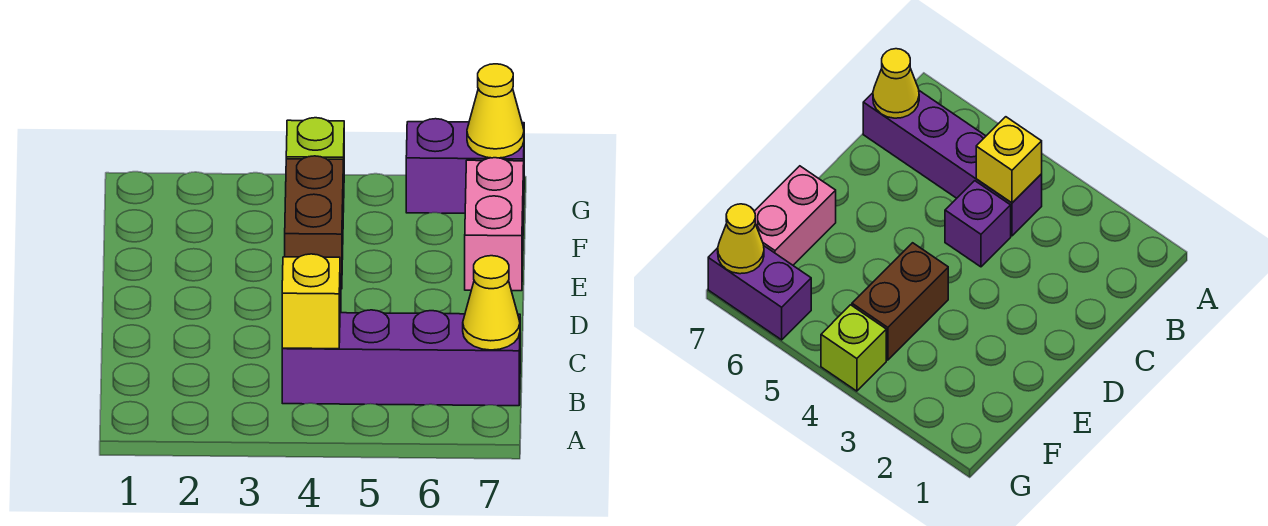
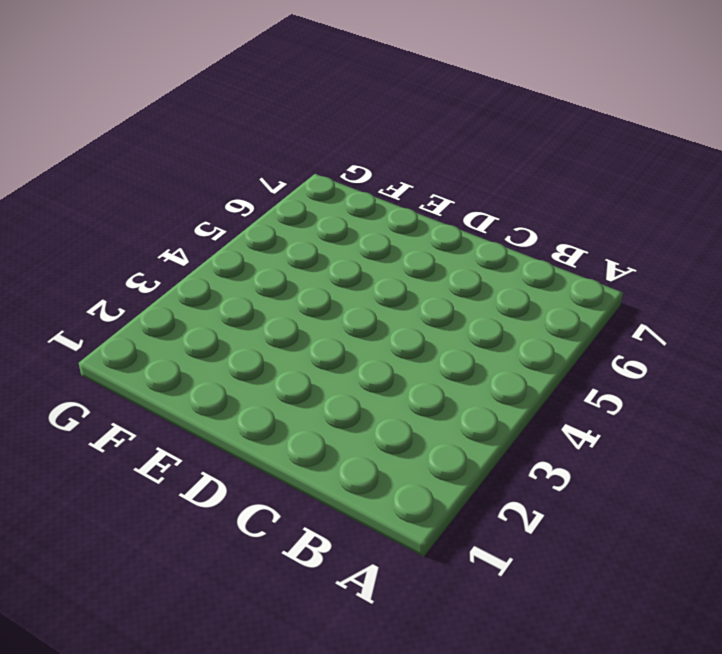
none -> purple brick B4:B7 level 1
none -> purple brick C4 level 1

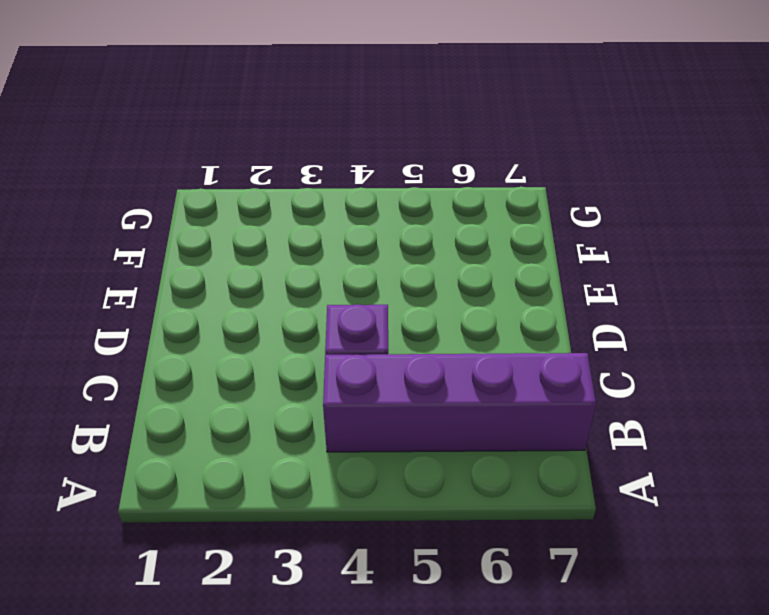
none -> brown brick E4:F4 level 1
none -> pink brick E7:F7 level 1

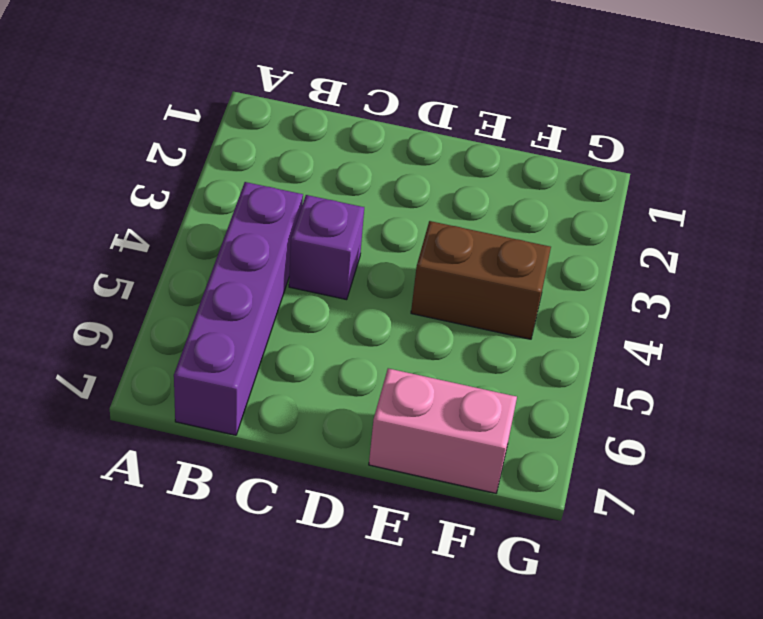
none -> lime brick G4 level 1
none -> purple brick G6:G7 level 1

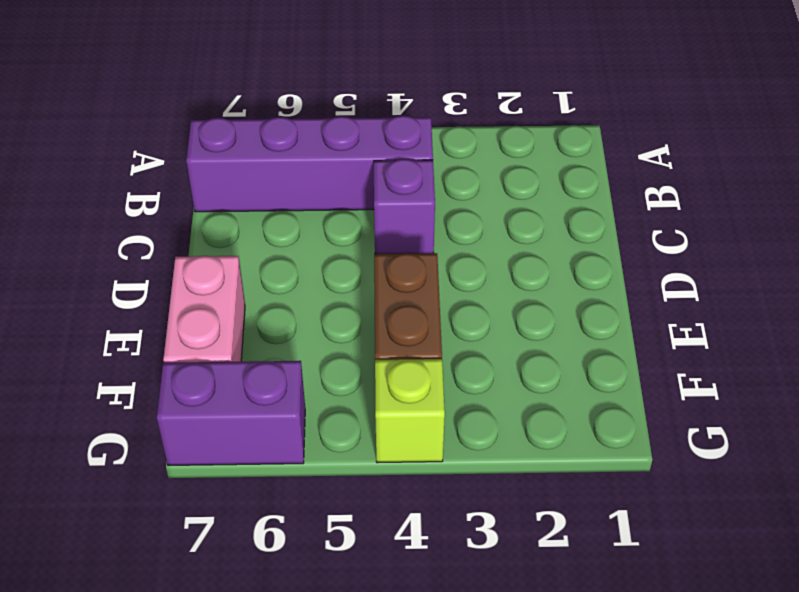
none -> yellow brick B4 level 2
none -> yellow cone B7 level 2

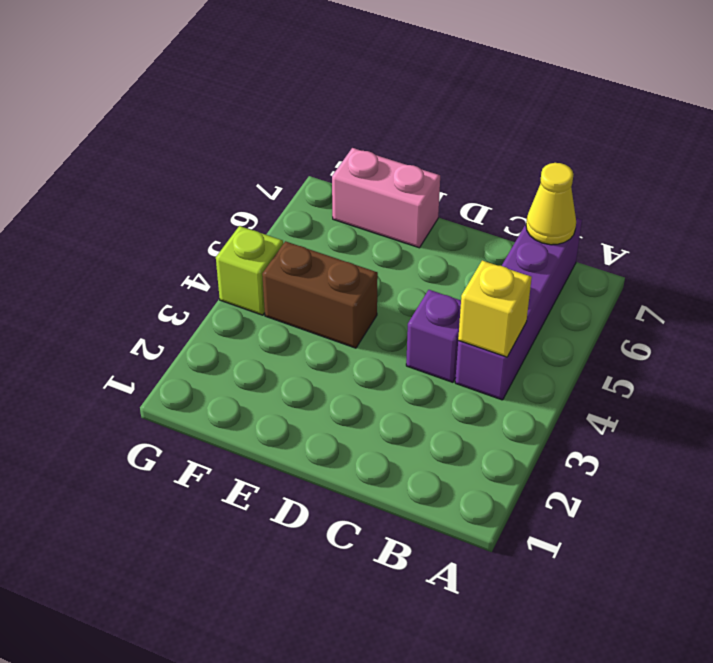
none -> purple brick G6:G7 level 1
none -> yellow cone G7 level 2

